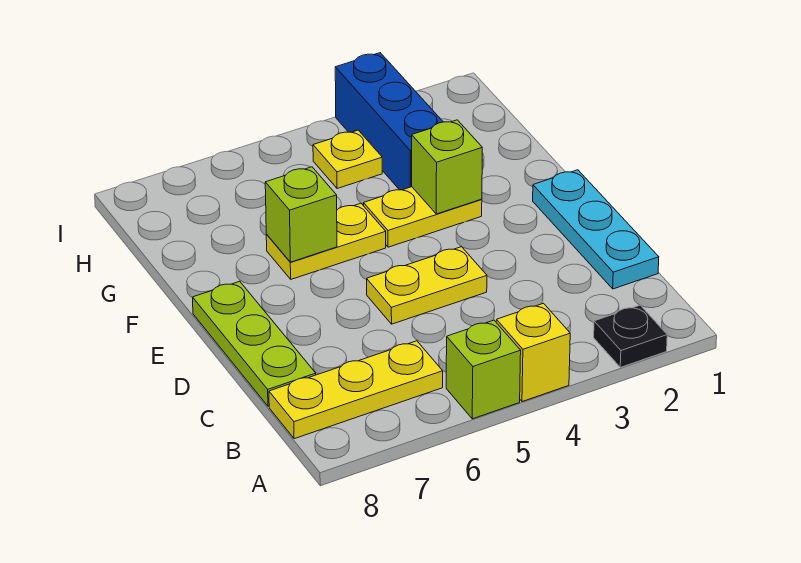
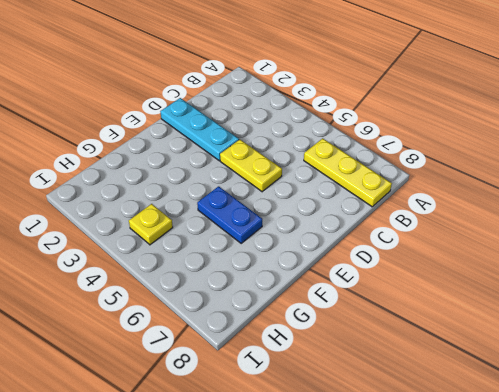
cyan plate D1:D3 level 1 -> cyan plate C1:E1 level 1
blue plate F5:F6 level 1 -> yellow plate F5:F6 level 1
none -> black plate A2 level 1
none -> yellow brick A4 level 1
none -> lime brick A5 level 1

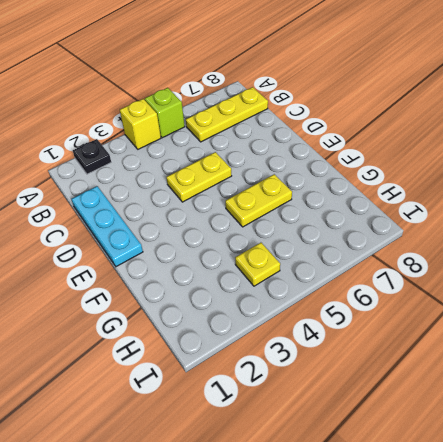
none -> lime plate C8:E8 level 1
none -> yellow plate F3:F4 level 1
none -> blue brick G3:I3 level 1

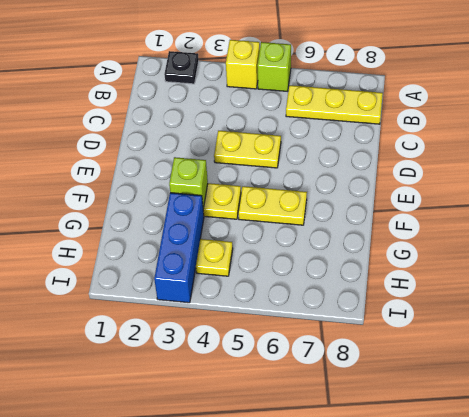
none -> cyan plate C1:E1 level 1
none -> lime plate C8:E8 level 1
none -> lime brick F6 level 2

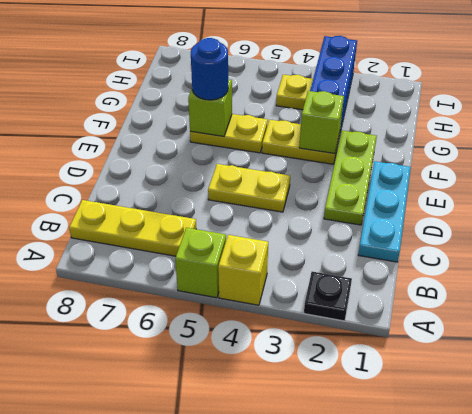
lime plate D2:F2 level 1 -> lime plate C8:E8 level 1
blue round brick F6 level 3 -> none

